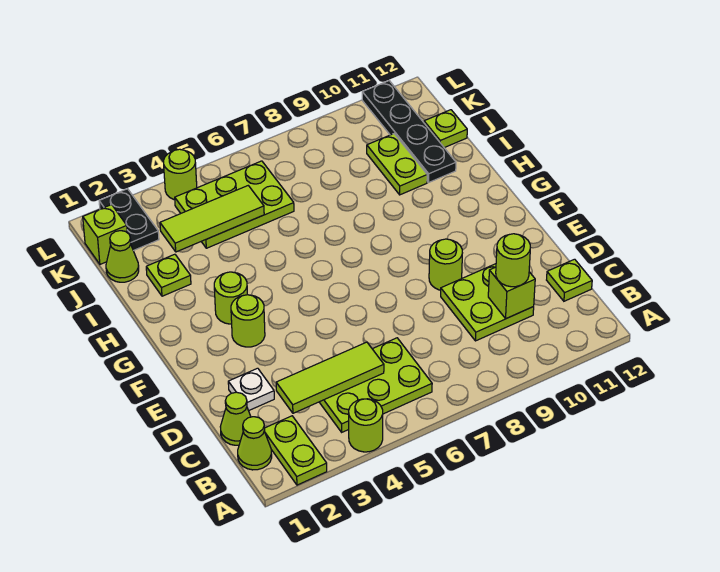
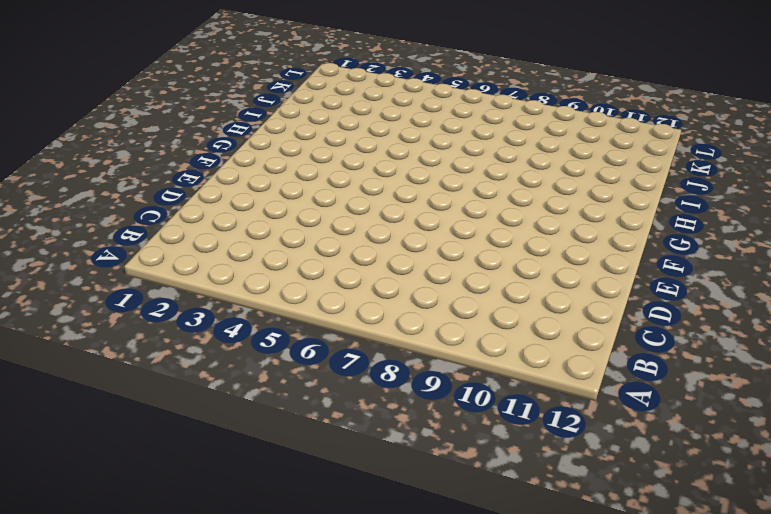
none -> lime plate A2:B2 level 1
none -> lime round brick A4 level 1
none -> lime cone B1 level 1

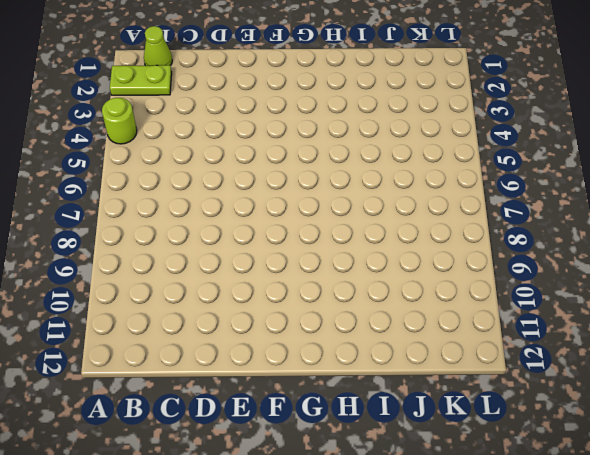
none -> lime plate B4:C6 level 1
none -> lime cone C1 level 1
none -> lime plate C9:D10 level 1

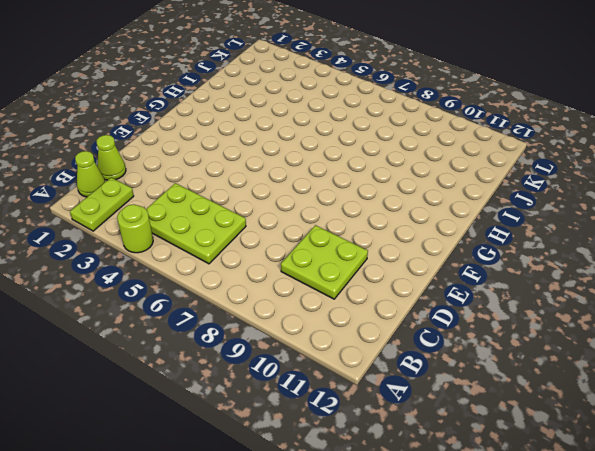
none -> lime plate C12 level 1
none -> white plate D2 level 1
none -> lime round brick E9 level 1

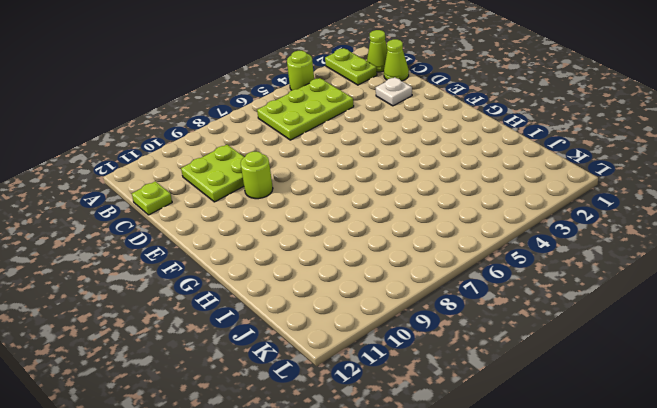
none -> lime round brick F3 level 1
none -> lime round brick G3 level 1
none -> lime plate I2 level 1

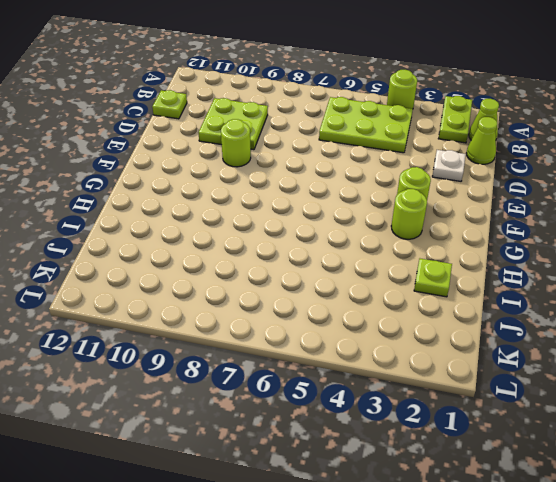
none -> lime plate I10:J10 level 1
none -> black plate I11:L11 level 1
none -> lime cone J1 level 1

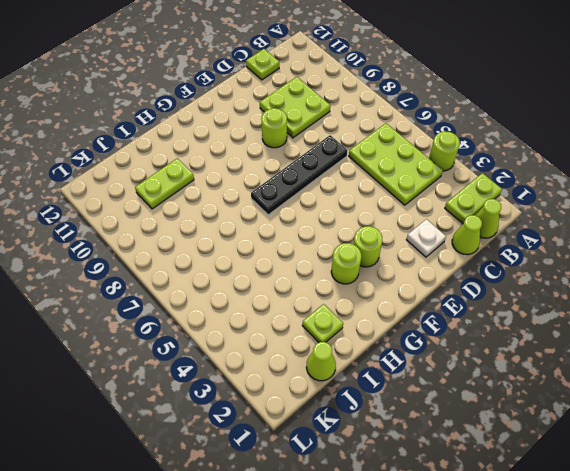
black plate D7:G7 level 1 -> black plate I11:L11 level 1
none -> lime plate J4:K6 level 1
none -> lime plate J12 level 1
none -> lime brick K1 level 1

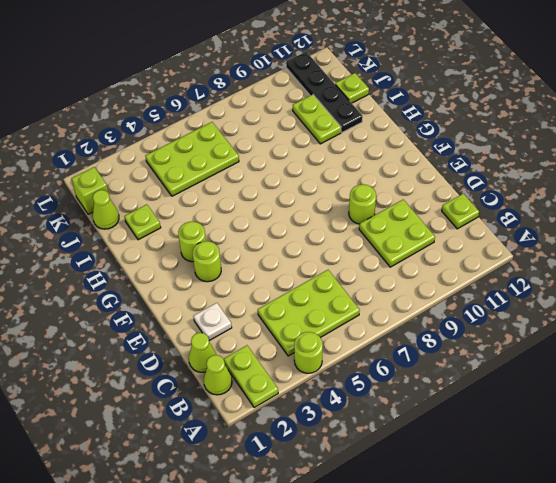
none -> black plate K2:L2 level 1
none -> lime round brick L4 level 1
none -> lime tile C3:C5 level 2

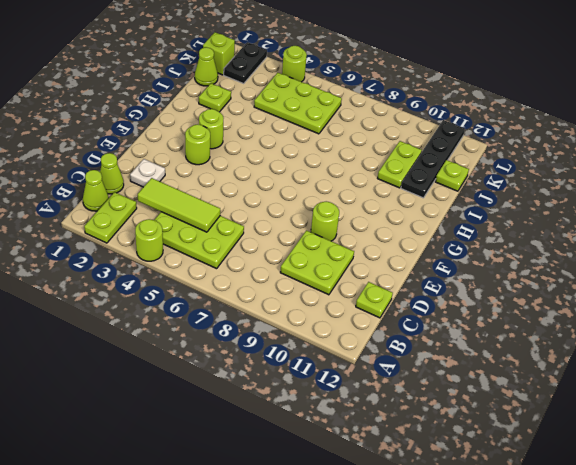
none -> lime brick C10 level 2
none -> lime tile J3:J5 level 2
none -> lime round brick C10 level 3

